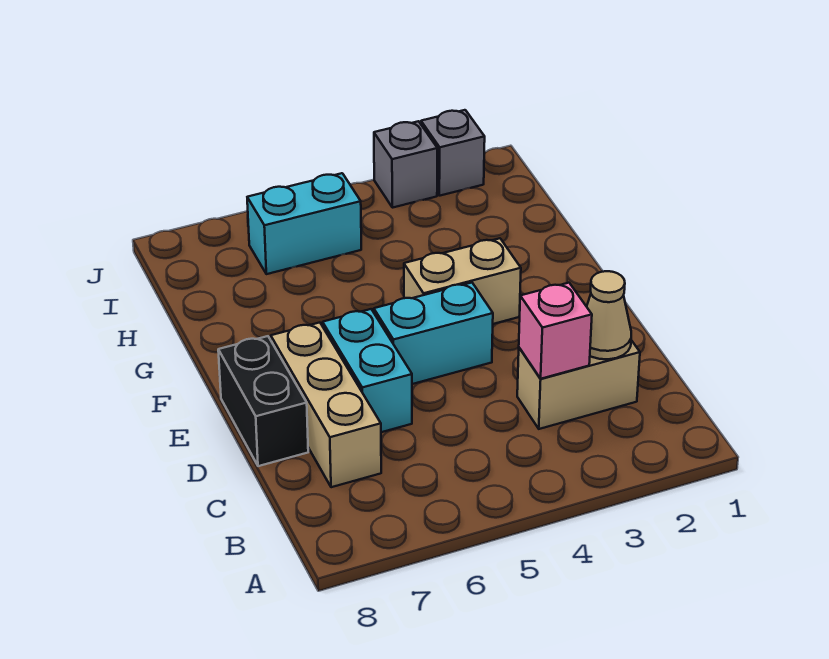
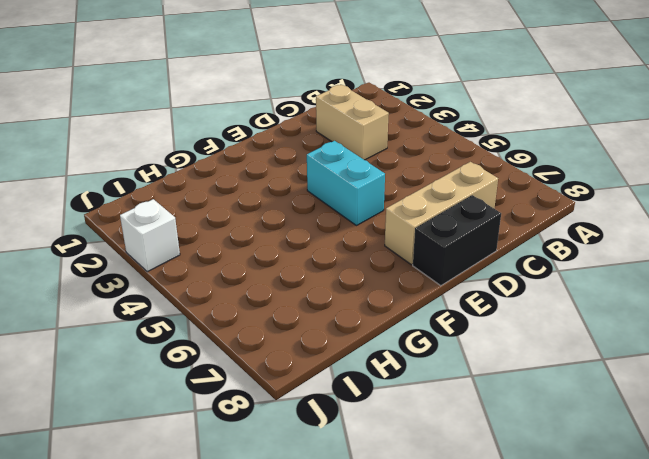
white brick J3 level 1 -> grey brick J3 level 1
none -> cyan brick D6:E6 level 1
none -> tan brick F3:F4 level 1

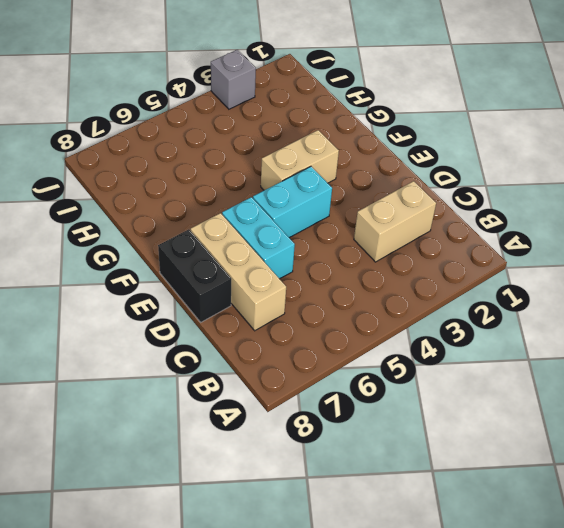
none -> cyan brick I5:I6 level 1
none -> grey brick J2 level 1

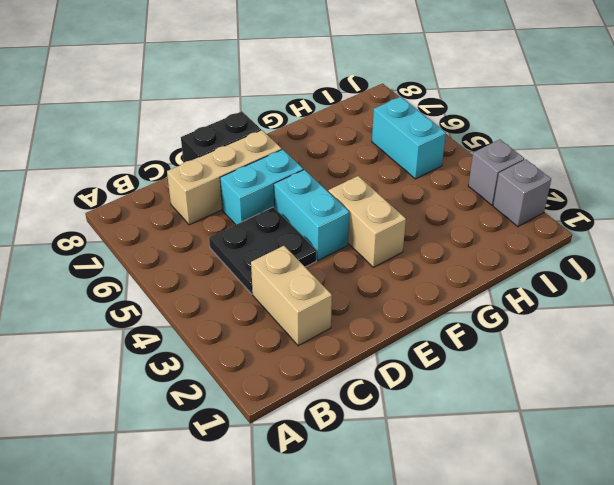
black plate C4:D5 level 1 -> none
none -> tan cone C2 level 2
none -> pink brick C3 level 2

